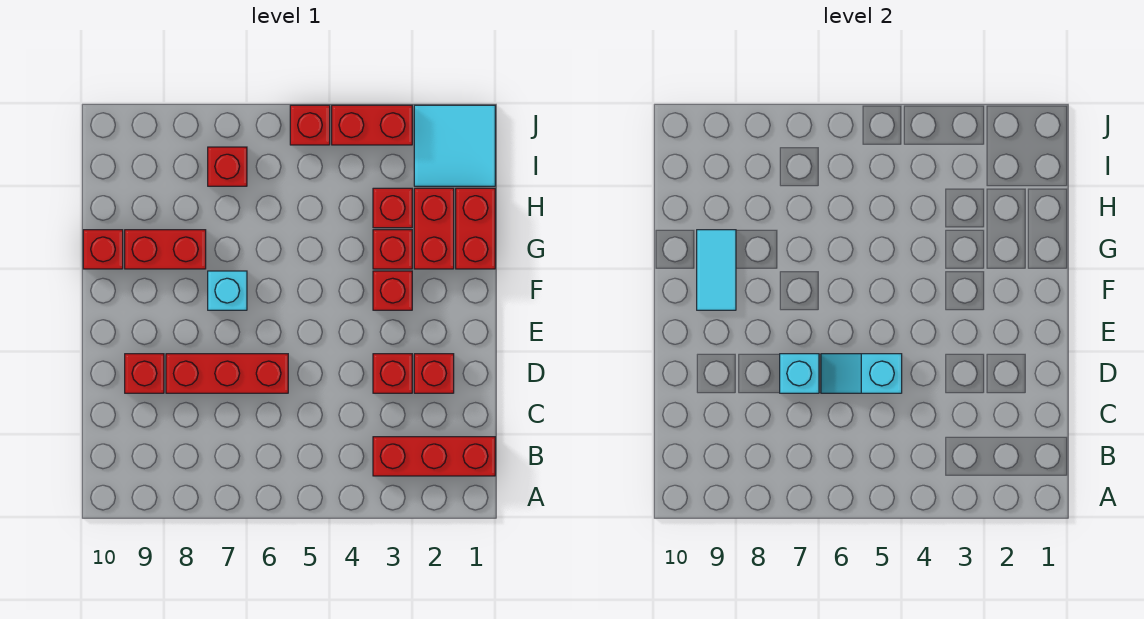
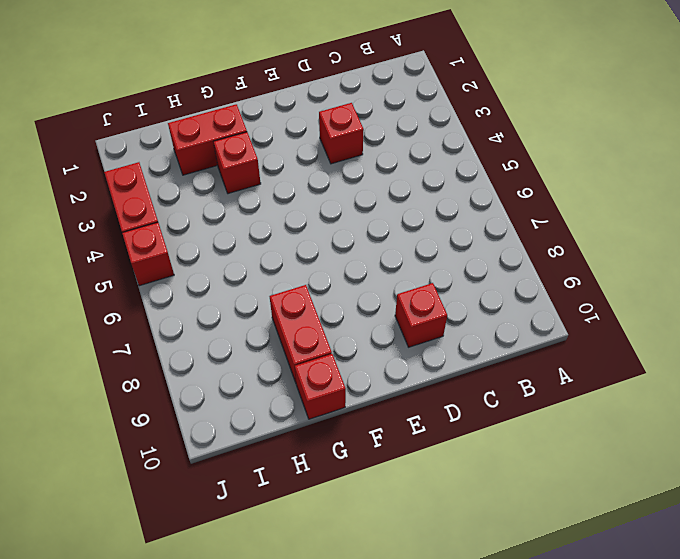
none -> red brick B1:B3 level 1
none -> red brick D2 level 1
none -> red brick D6:D8 level 1

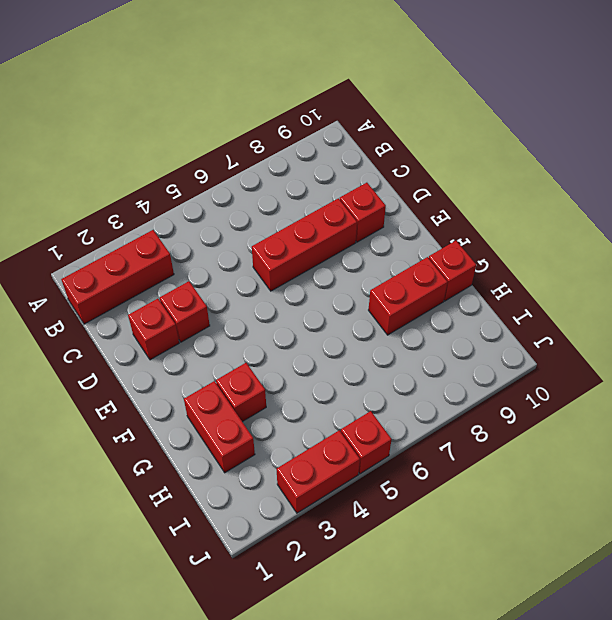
none -> red brick F3 level 1
none -> cyan brick F7 level 1
none -> red brick G1:H1 level 1

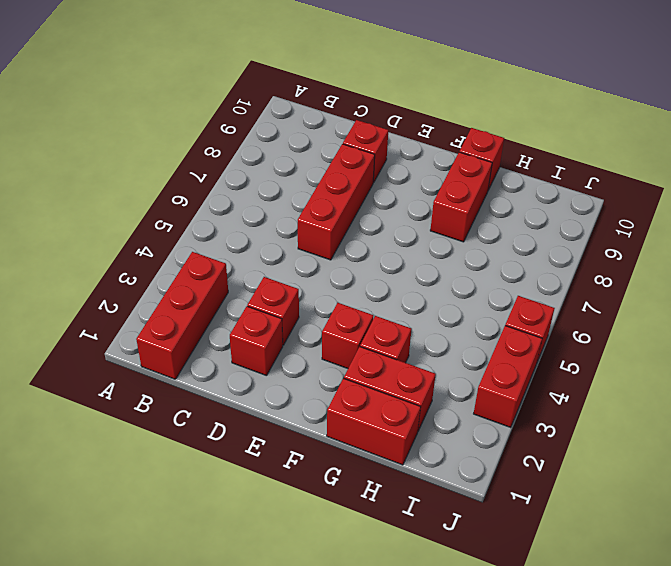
none -> cyan brick F7 level 1
none -> red brick H3 level 1
none -> cyan tile I1:J2 level 1

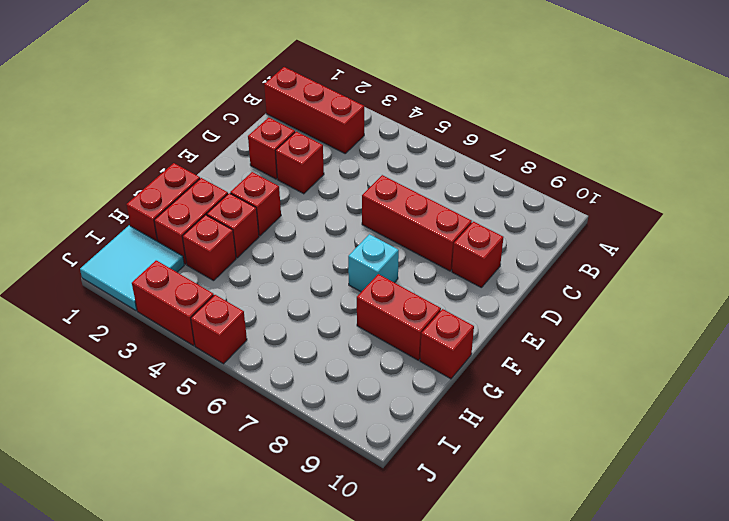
none -> red brick I7 level 1
none -> cyan slope D5:D6 level 2 top 5
none -> cyan brick D7 level 2

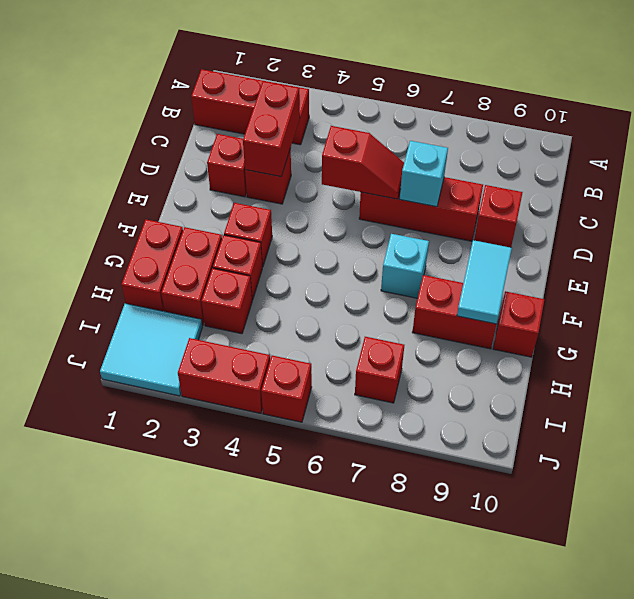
red brick C3:D3 level 2 -> none
red slope D5:D6 level 2 top 5 -> cyan slope D5:D6 level 2 top 5

